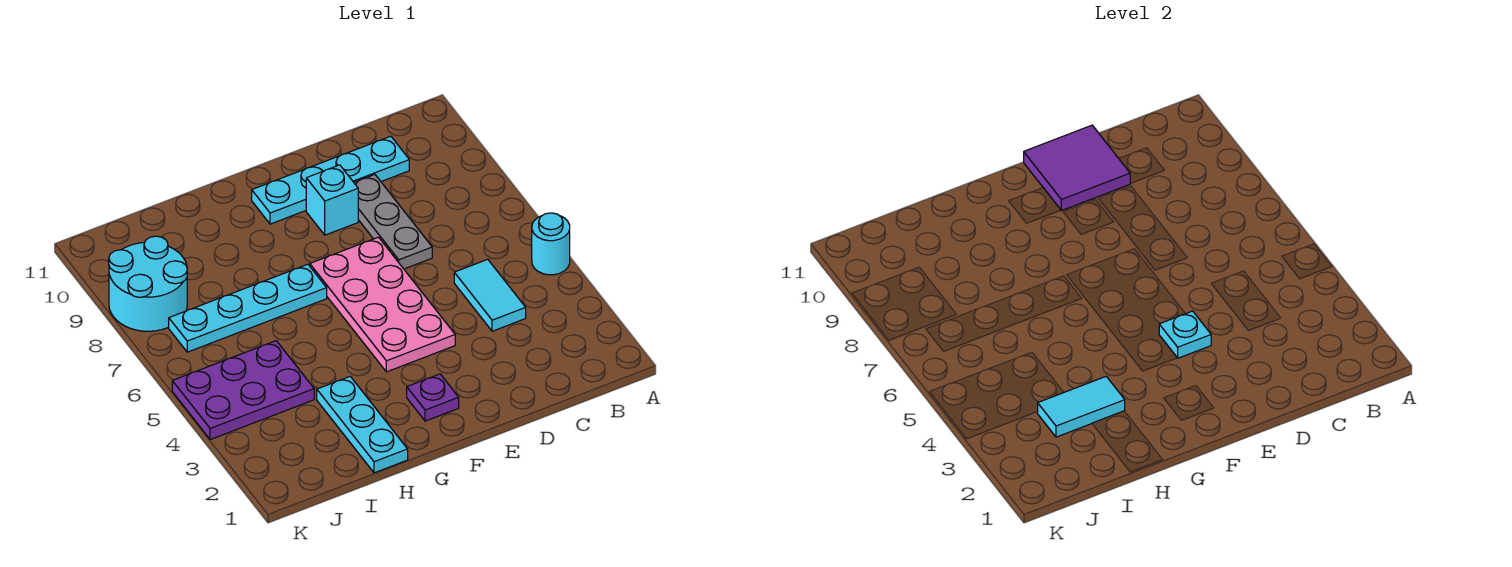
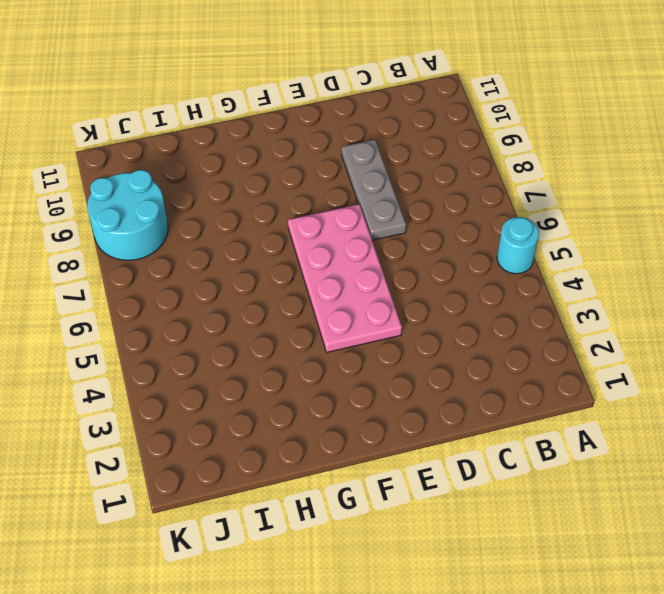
none -> cyan tile C4:C5 level 1
none -> cyan plate C10:F10 level 1
none -> cyan brick E9 level 1

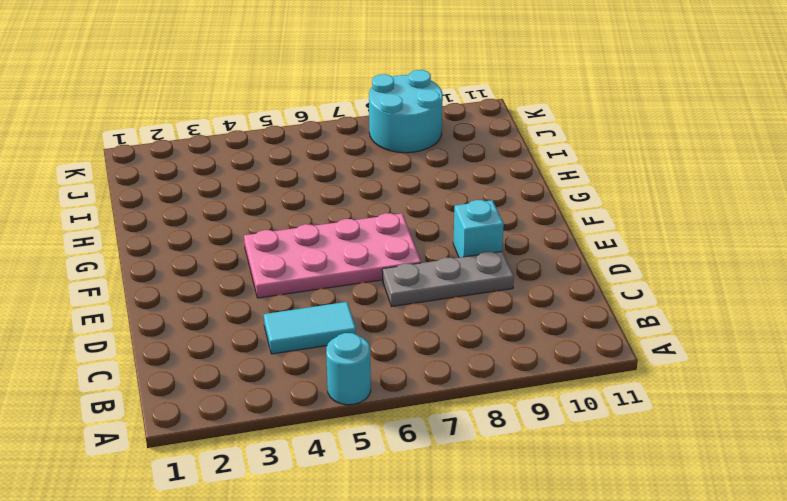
none -> cyan plate C10:F10 level 1
none -> purple plate F2 level 1
none -> cyan plate G7:J7 level 1

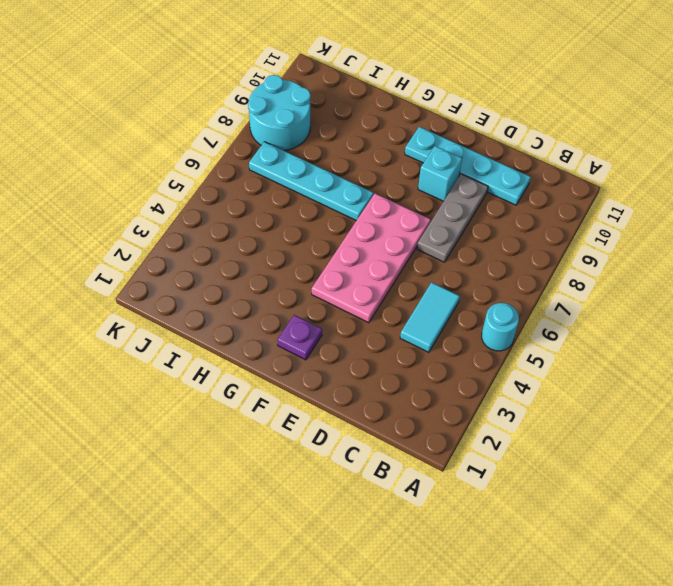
none -> cyan plate H1:H3 level 1
none -> purple plate I4:K5 level 1
none -> purple tile D10:E11 level 2

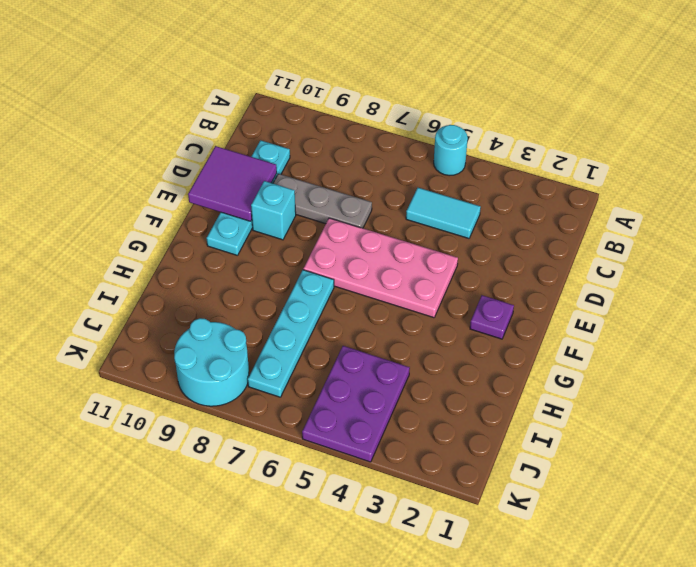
none -> cyan plate H1:H3 level 1
none -> cyan plate E4 level 2
none -> cyan tile H3:I3 level 2

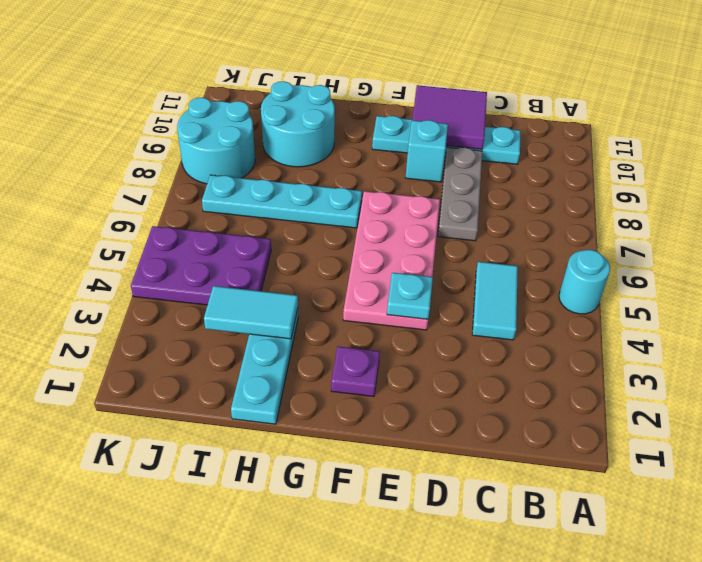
cyan round brick H9:I10 level 1 -> none

